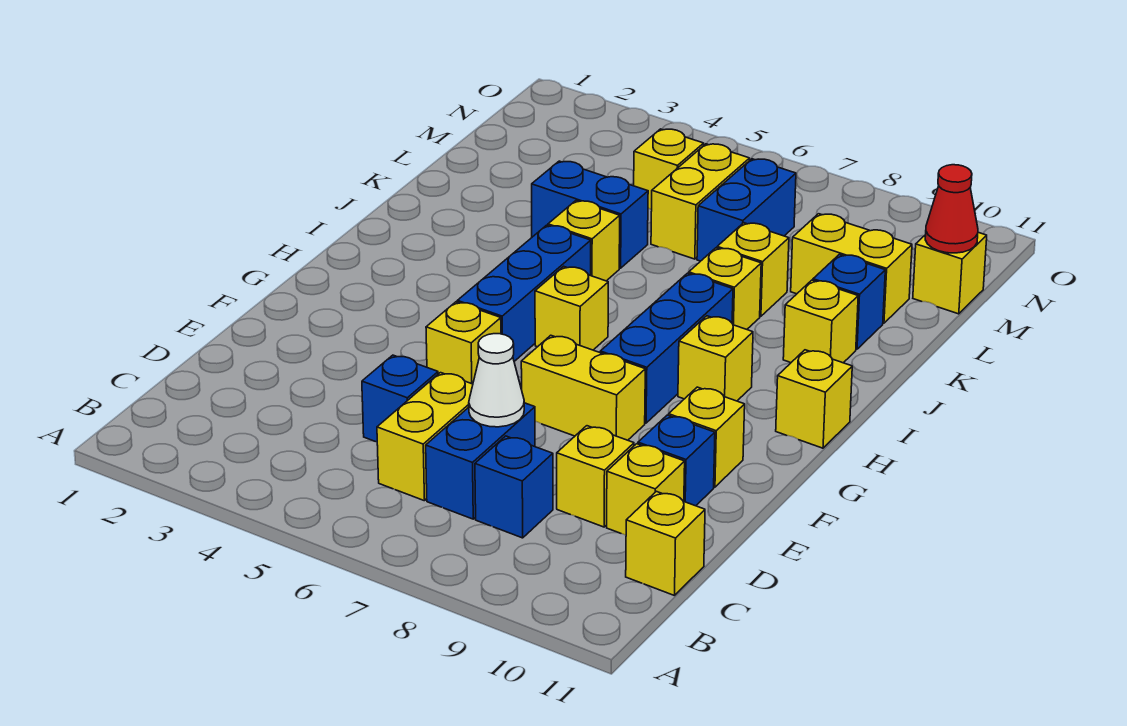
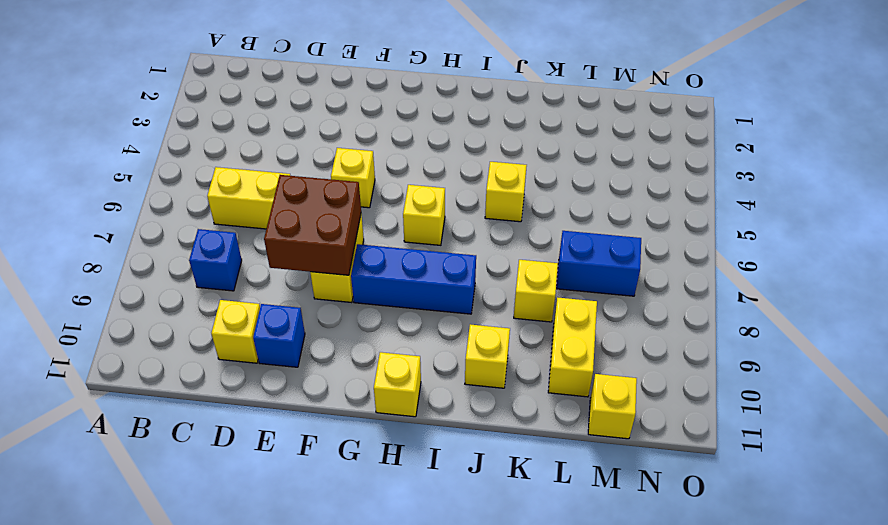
brown brick E7:F8 level 2 -> none
none -> blue brick C7:D7 level 1
none -> yellow brick C11 level 1
none -> blue brick D5 level 1

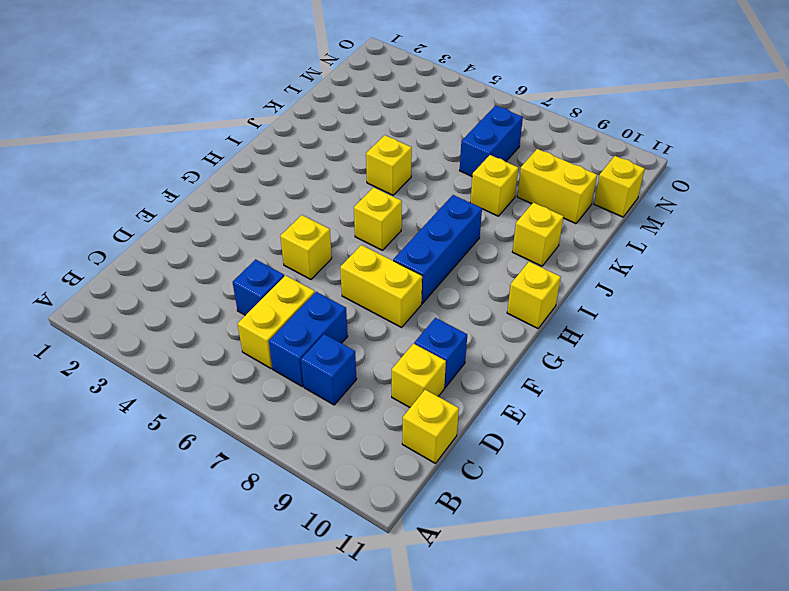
none -> yellow brick D9 level 1
none -> yellow brick F10 level 1
none -> blue brick G5:I5 level 1

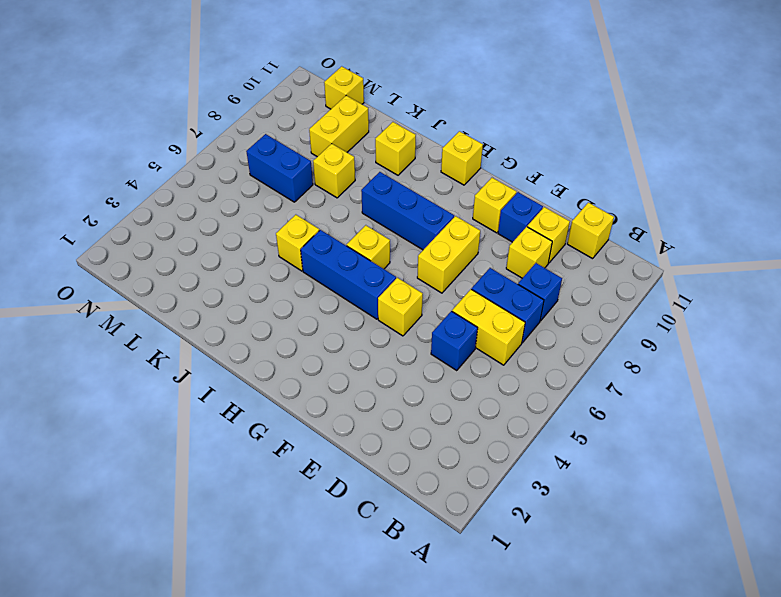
none -> yellow brick H9 level 1
none -> yellow brick J8 level 1
none -> blue brick K4:K5 level 1

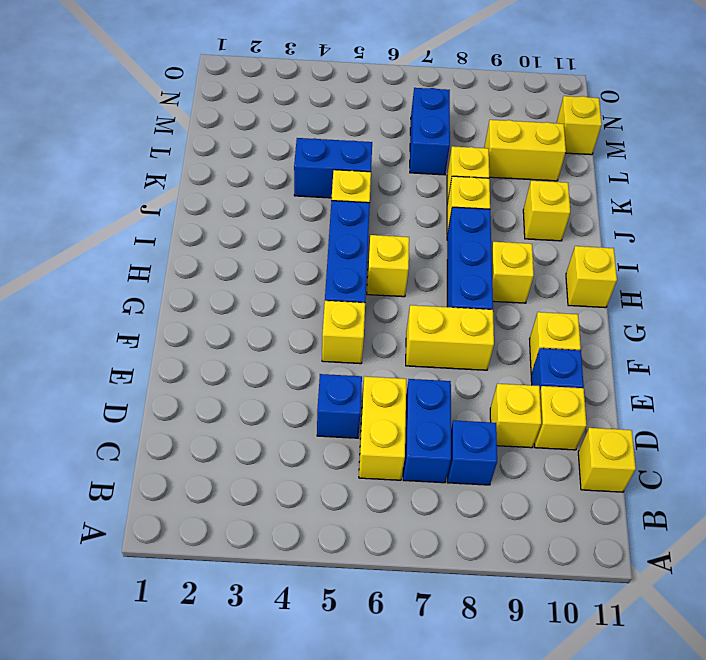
none -> blue brick K10 level 1
none -> yellow brick L6:M6 level 1
none -> yellow brick M5 level 1

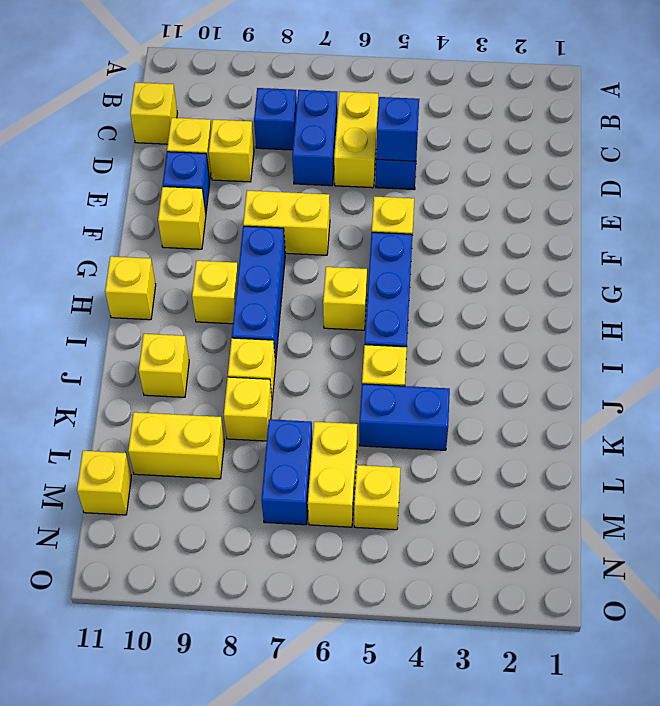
blue brick D5 level 2 -> blue brick K10 level 1
none -> white cone D7 level 2
none -> red cone M11 level 2

